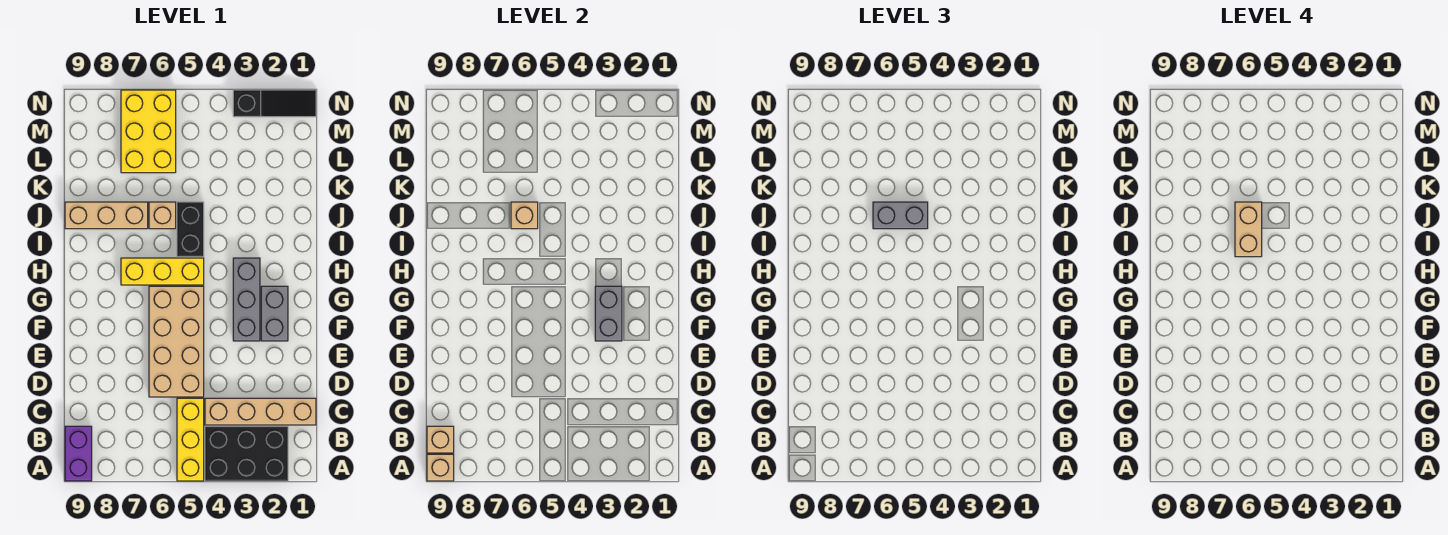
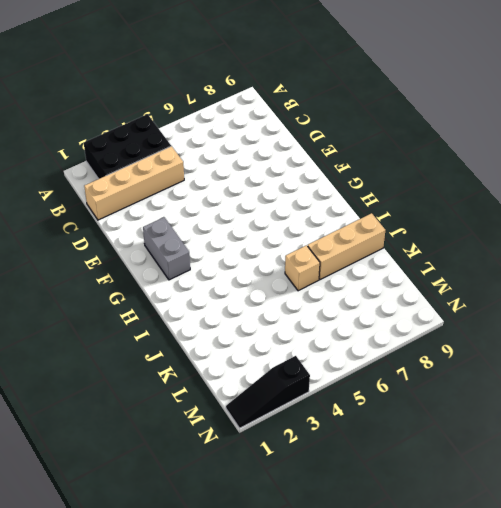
none -> yellow brick A5:C5 level 1
none -> purple brick A9:B9 level 1
none -> tan brick D5:G6 level 1

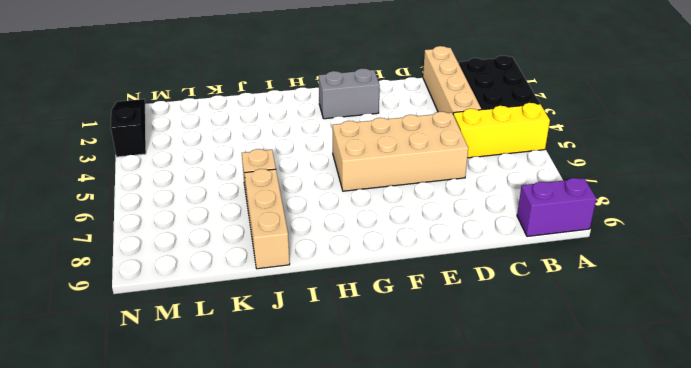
none -> grey brick F3:H3 level 1
none -> yellow brick H5:H7 level 1
none -> black brick I5:J5 level 1

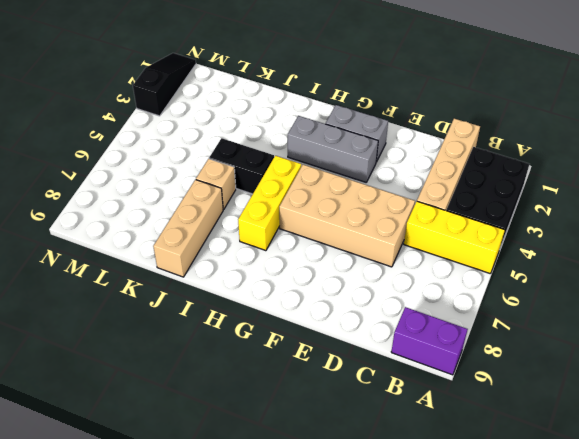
none -> yellow brick L6:N7 level 1
none -> tan brick A9 level 2
none -> tan brick B9 level 2

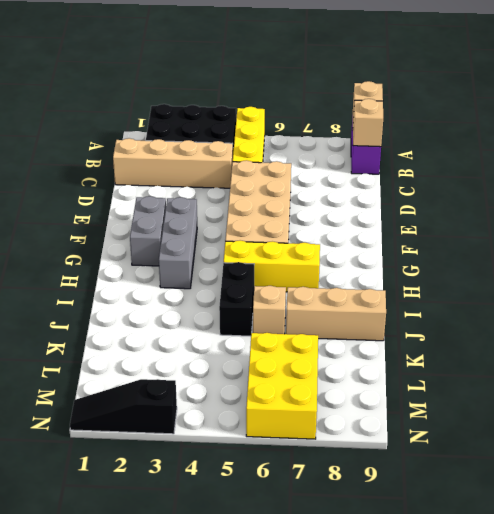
none -> grey brick F3:G3 level 2
none -> tan brick J6 level 2
none -> grey brick J5:J6 level 3

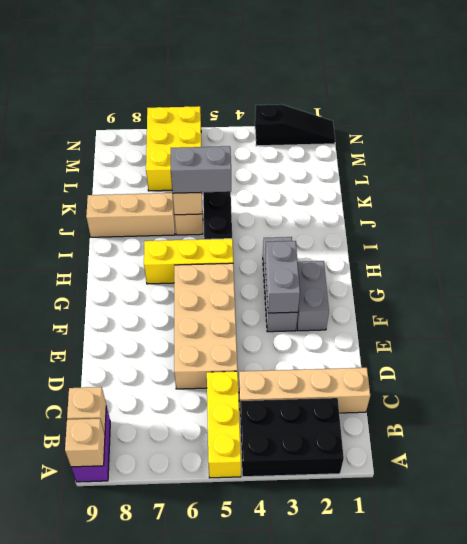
none -> tan brick I6:J6 level 4

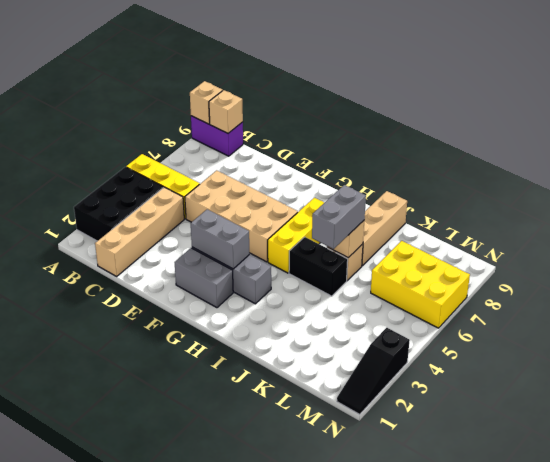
none -> tan brick I6:J6 level 4

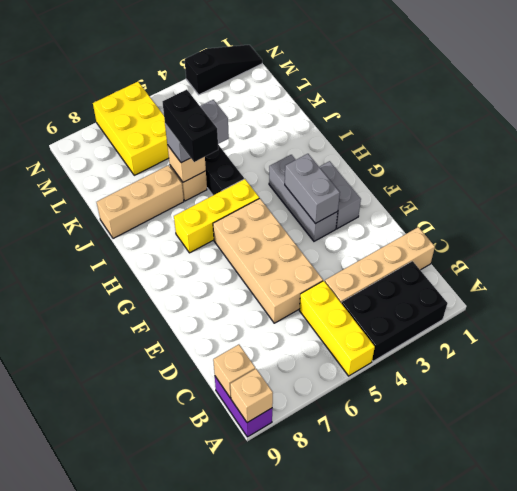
black brick I6:J6 level 4 -> tan brick I6:J6 level 4

